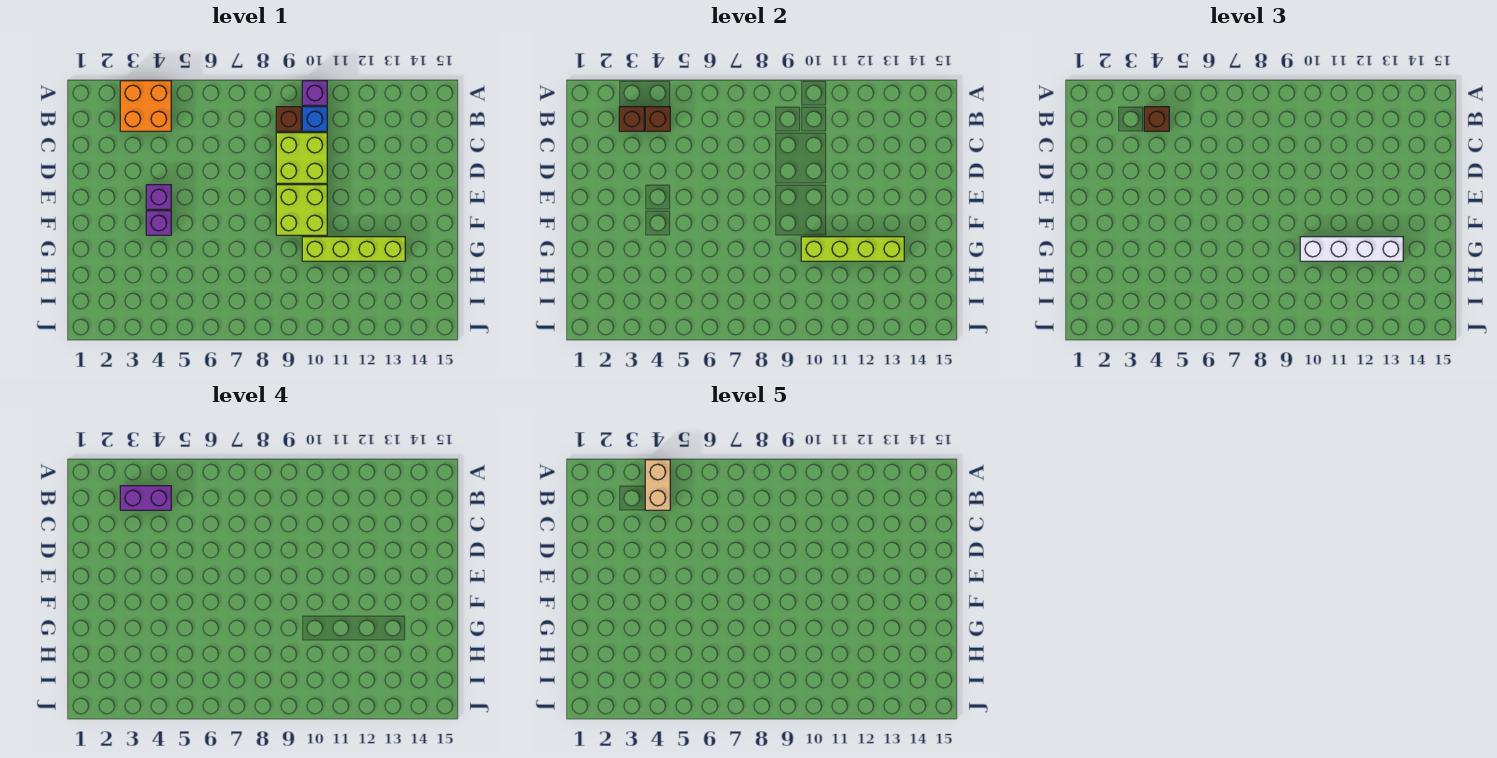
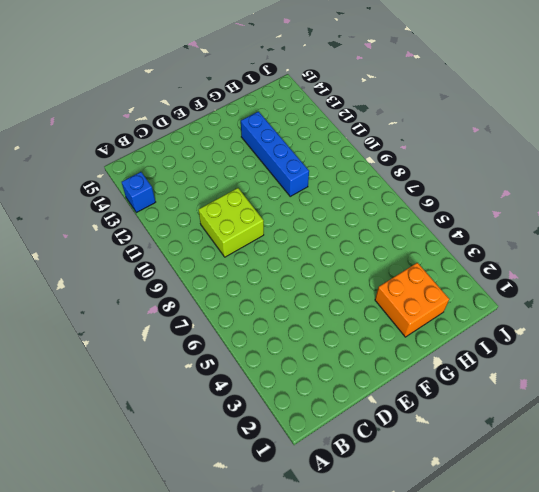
blue brick A13 level 1 -> blue brick B10 level 1
orange brick G2:H3 level 1 -> orange brick A3:B4 level 1
blue brick G10:G13 level 1 -> lime brick G10:G13 level 1
none -> purple brick A10 level 1
none -> brown brick B9 level 1
none -> purple brick E4 level 1

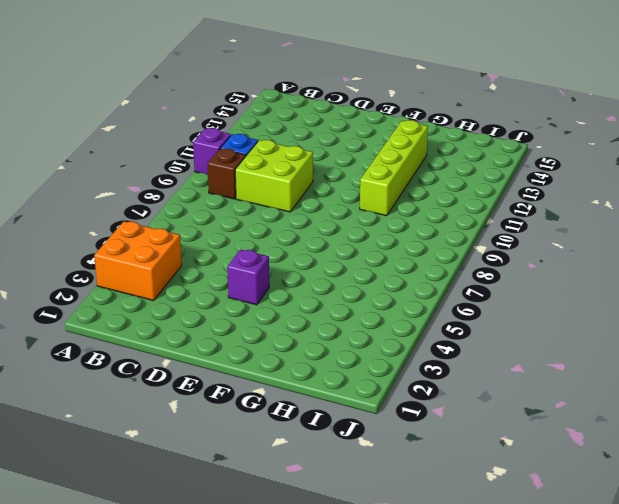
none -> lime brick E9:F10 level 1
none -> purple brick F4 level 1
none -> brown brick B3 level 2

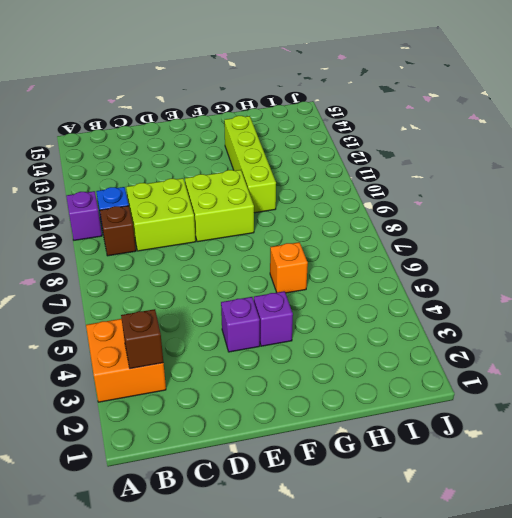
orange brick G6 level 1 -> none
none -> brown brick B4 level 2
none -> lime brick G10:G13 level 2
none -> brown brick B4 level 3

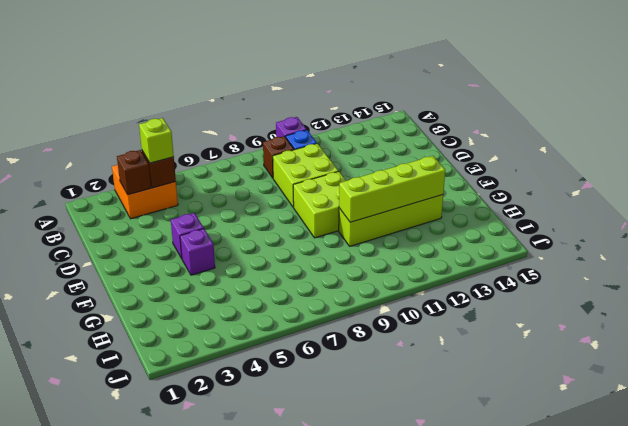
lime brick B4 level 3 -> brown brick B4 level 3
none -> white brick G10:G13 level 3
none -> purple brick B3:B4 level 4
none -> tan brick A4:B4 level 5

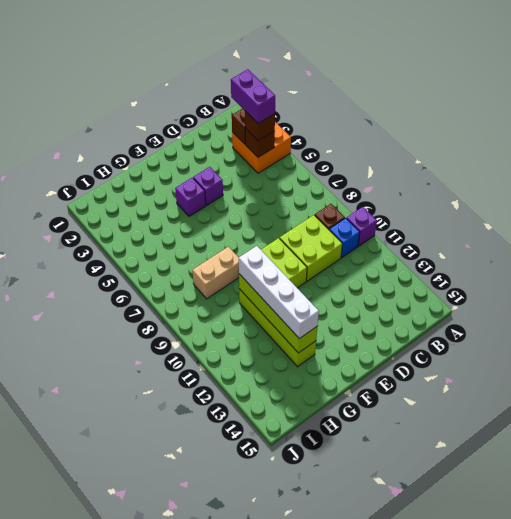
tan brick G8:H8 level 1 -> tan brick A4:B4 level 5

